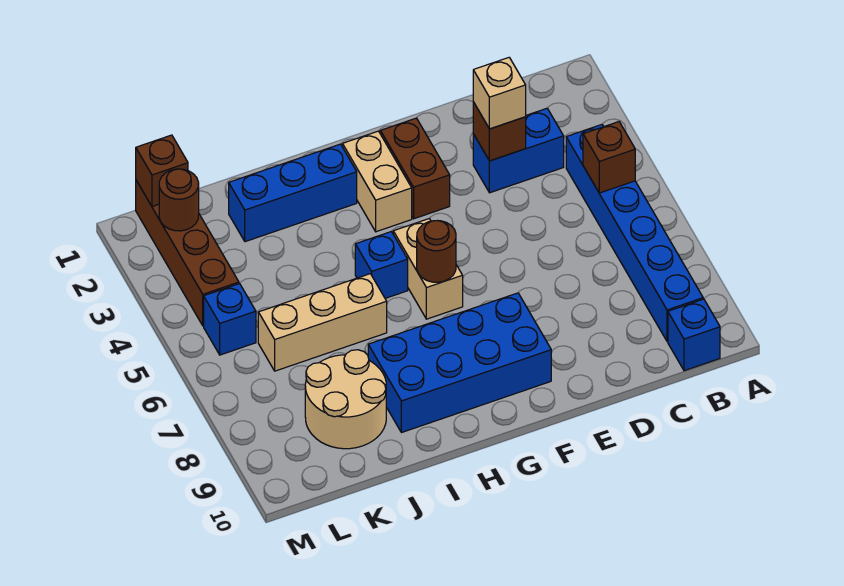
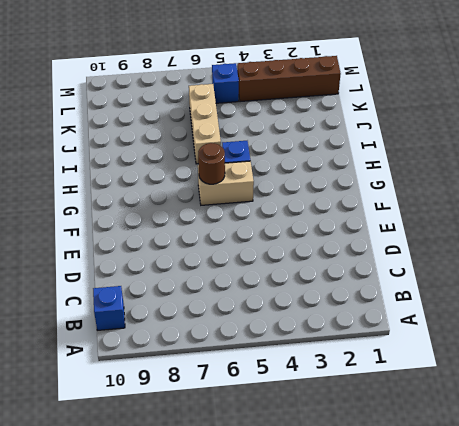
none -> blue brick B4:B9 level 1
none -> blue brick C3:D3 level 1
none -> brown brick F2:F3 level 1

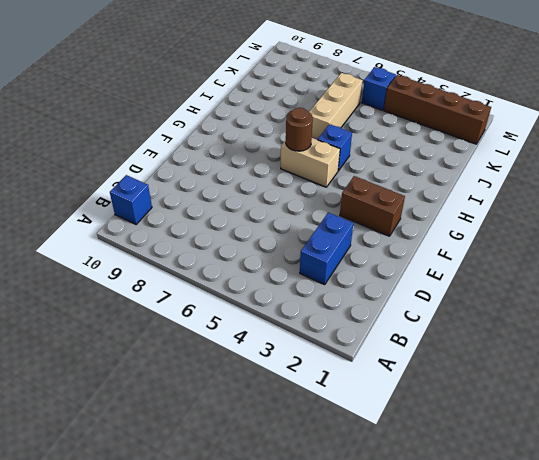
none -> blue brick B4:B9 level 1
none -> blue brick F8:I9 level 1
none -> tan brick G2:G3 level 1

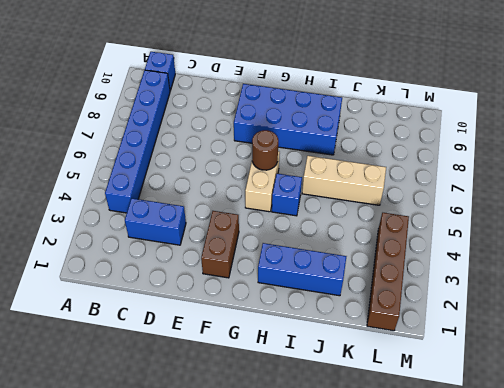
none -> tan brick G2:G3 level 1
none -> tan round brick J8:K9 level 1
none -> blue brick L5 level 1

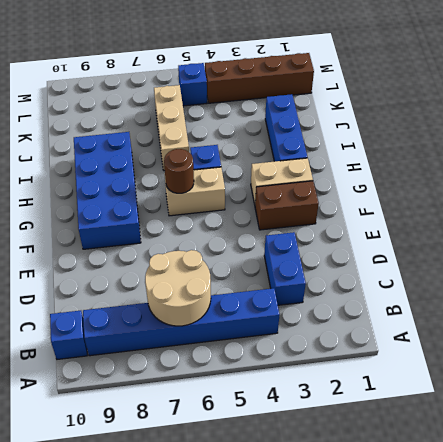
tan round brick B6:C7 level 2 -> tan round brick J8:K9 level 1
none -> brown brick B5 level 2
none -> brown brick D3 level 2
none -> brown brick L1 level 2

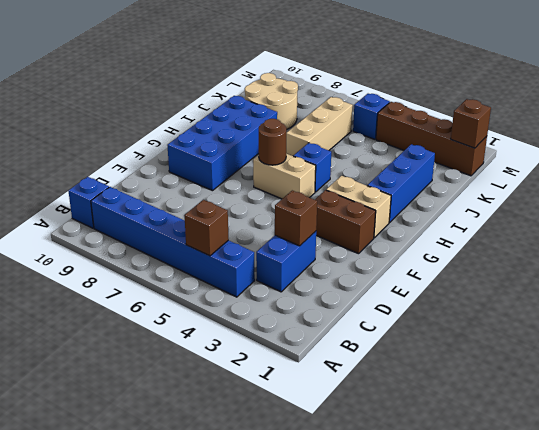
none -> brown round brick L2 level 2
none -> tan brick D3 level 3

